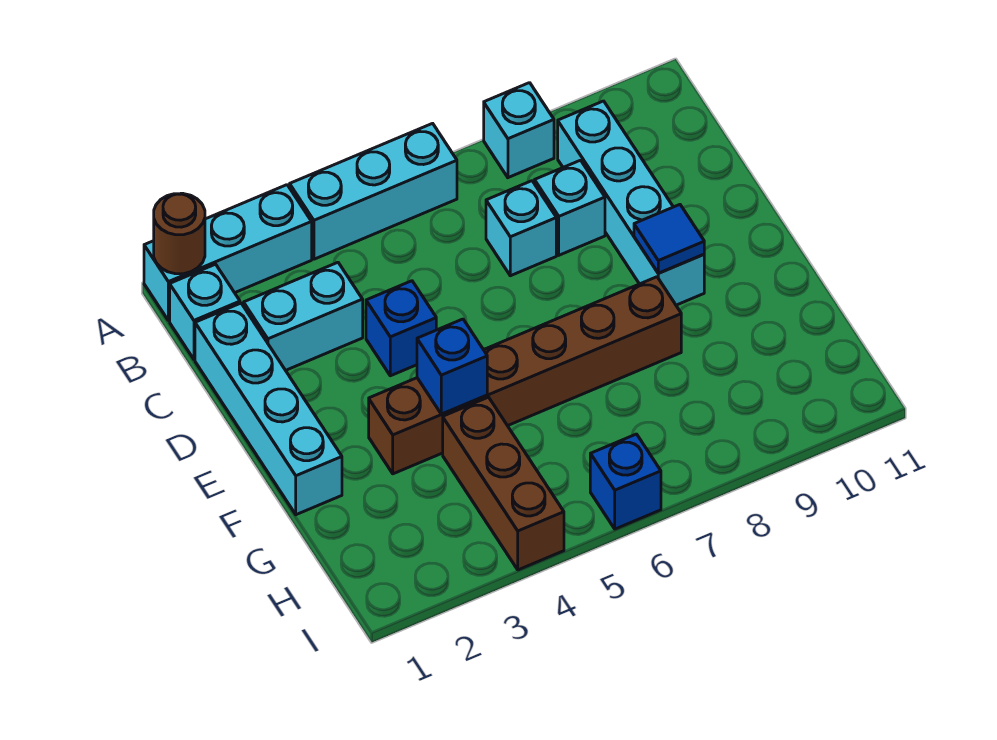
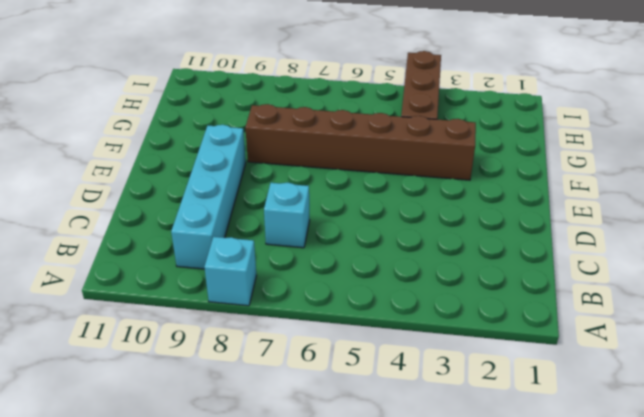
none -> cyan brick A1:A3 level 1
none -> cyan brick A4:A6 level 1
none -> cyan brick B1 level 1

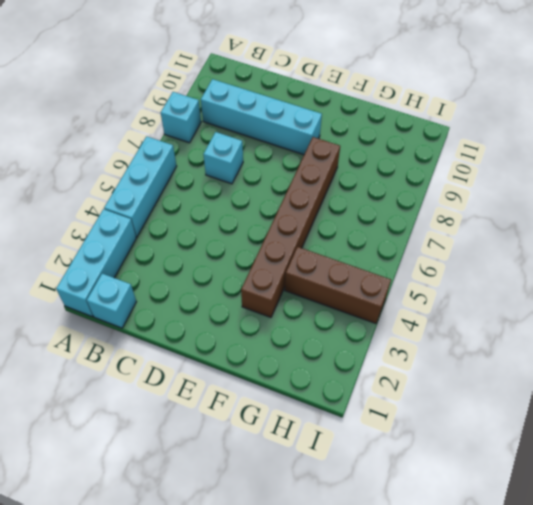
none -> cyan brick C1:F1 level 1
none -> cyan brick C2:C3 level 1
none -> cyan brick C8 level 1

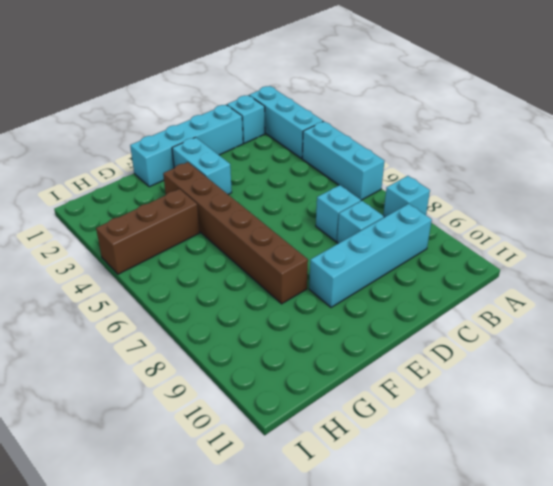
cyan brick E2:E3 level 1 -> cyan brick C2:C3 level 1
none -> blue brick D4 level 1
none -> blue brick I6 level 1
none -> brown round brick A1 level 2

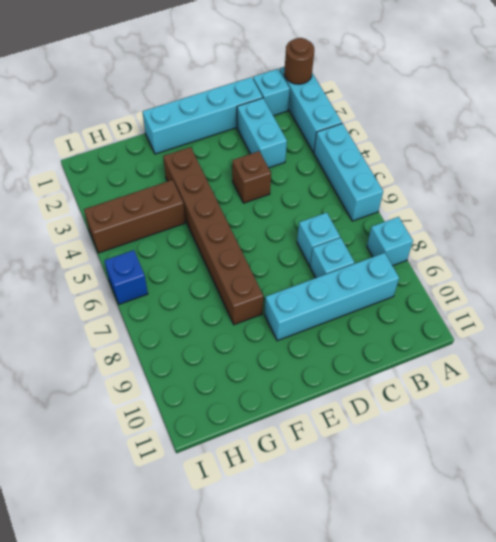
brown brick D4 level 1 -> blue brick D4 level 1
none -> blue tile E9 level 2
none -> blue brick F4 level 2

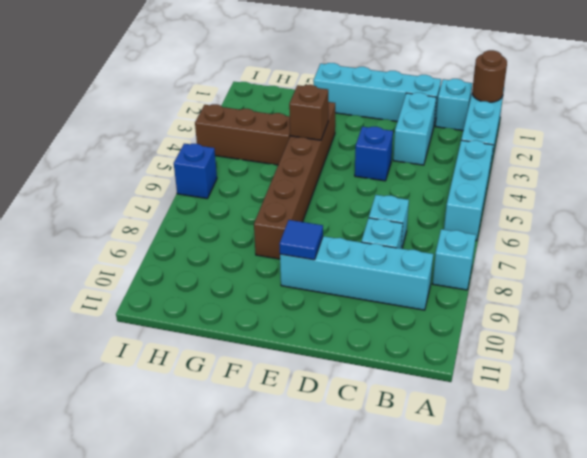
brown brick F4 level 2 -> blue brick F4 level 2

